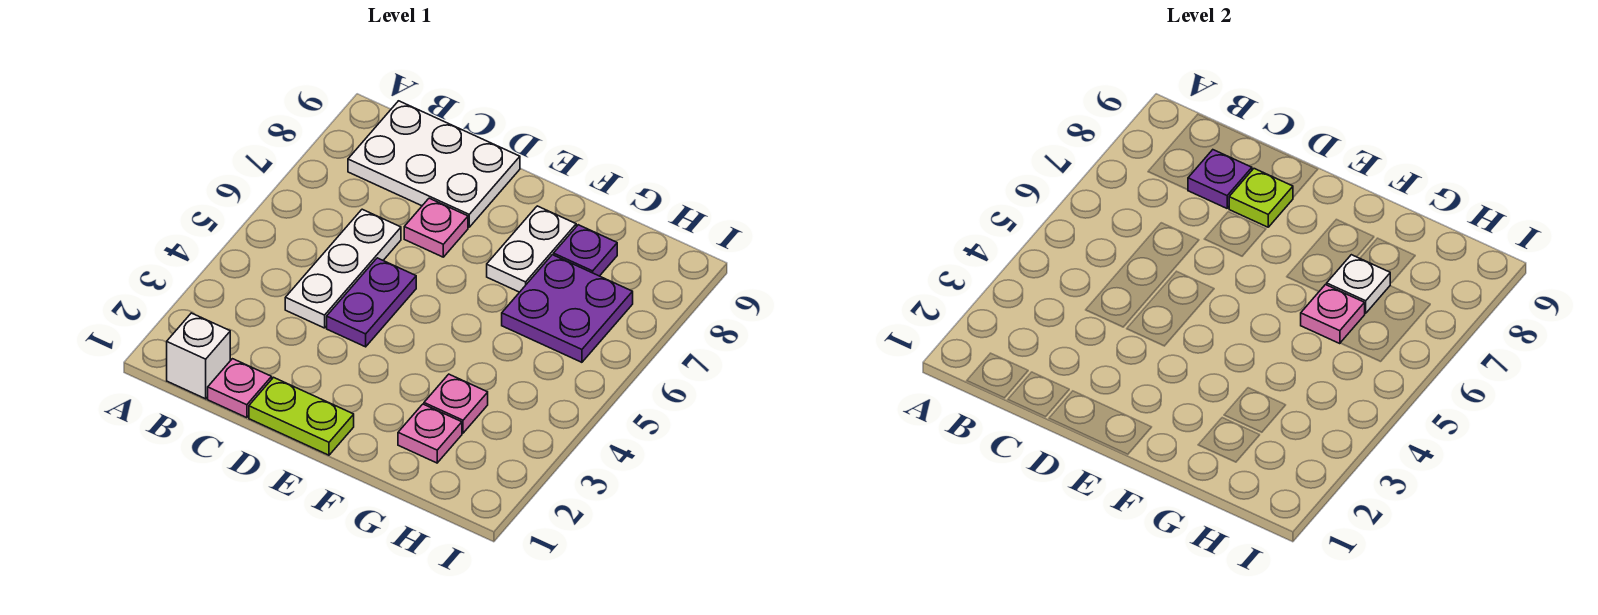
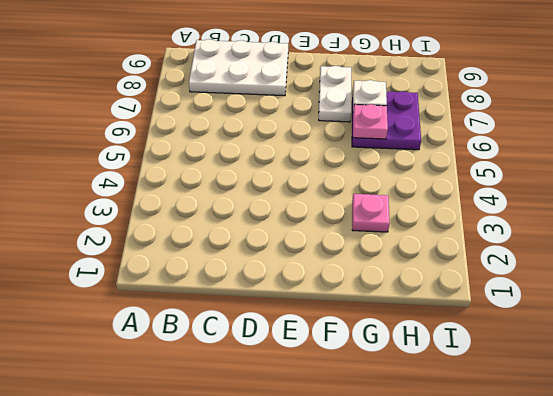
none -> white brick B1 level 1
none -> pink plate C1 level 1
none -> white plate C4:C6 level 1

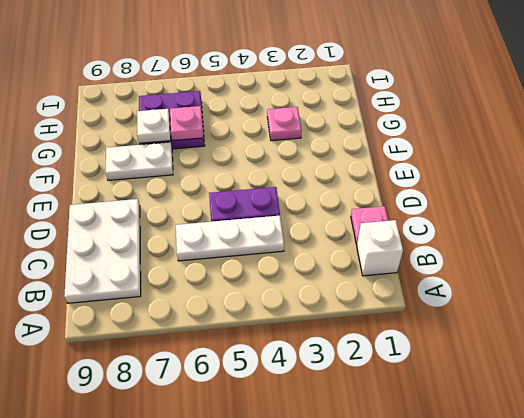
none -> lime plate D1:E1 level 1
none -> pink plate D7 level 1
none -> pink plate G2 level 1

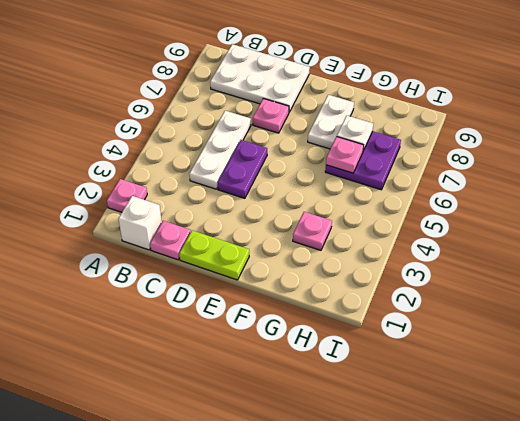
pink plate A2 level 1 -> pink plate G2 level 1
none -> purple plate G8 level 1
none -> purple plate C8 level 2
none -> lime plate D8 level 2

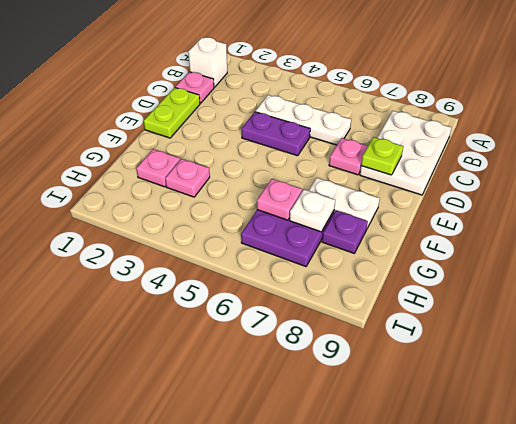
none -> purple plate C8 level 2

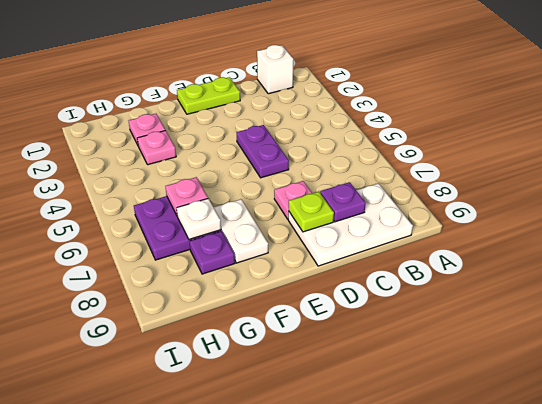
none -> pink plate C1 level 1
none -> white plate C4:C6 level 1

